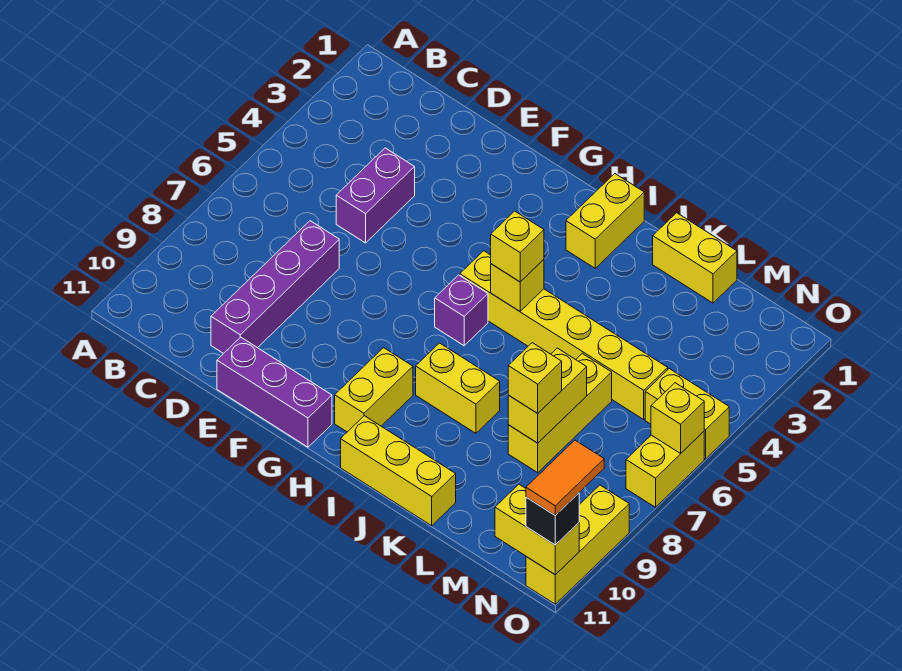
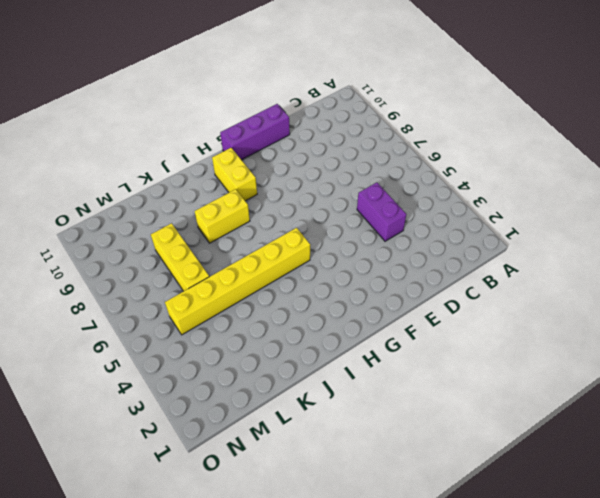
none -> purple brick D7:D10 level 1
none -> purple brick H6 level 1
none -> yellow brick I1:I2 level 1

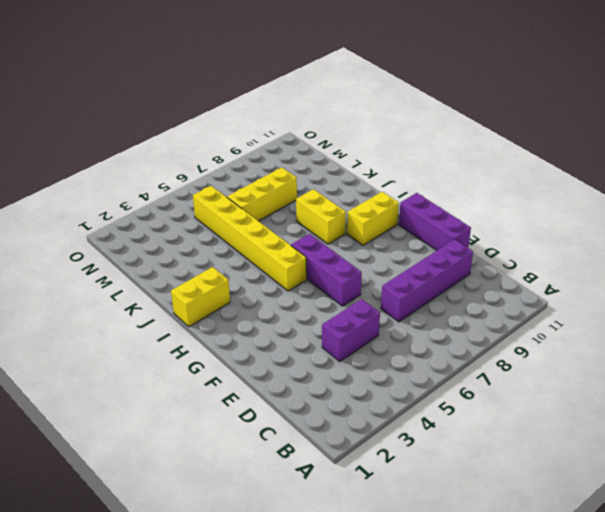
purple brick F6:H6 level 1 -> purple brick H6 level 1
none -> yellow brick I11:K11 level 1
none -> yellow brick K1:L1 level 1
none -> yellow brick N5:O5 level 1

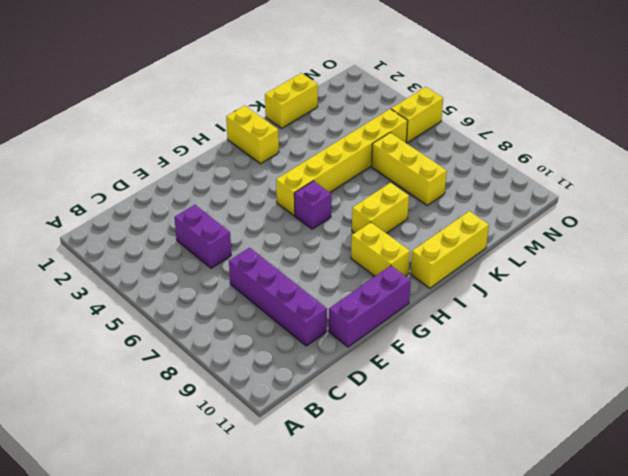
none -> yellow brick O6:O7 level 1
none -> yellow brick O9:O11 level 1
none -> yellow brick I5 level 2

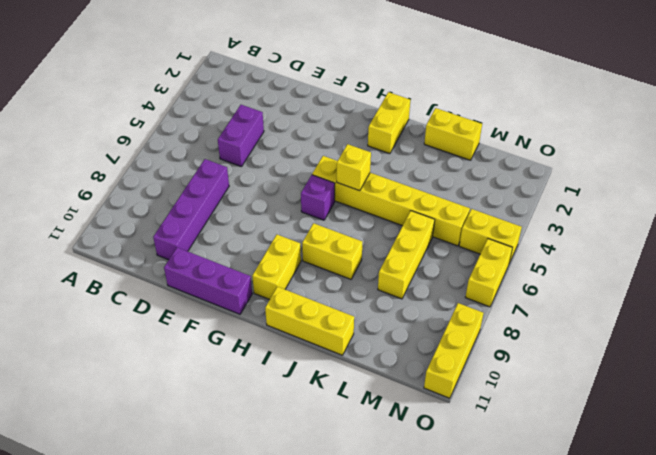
none -> yellow brick L7:L8 level 2
none -> yellow brick N11:O11 level 2
none -> yellow brick O6 level 2

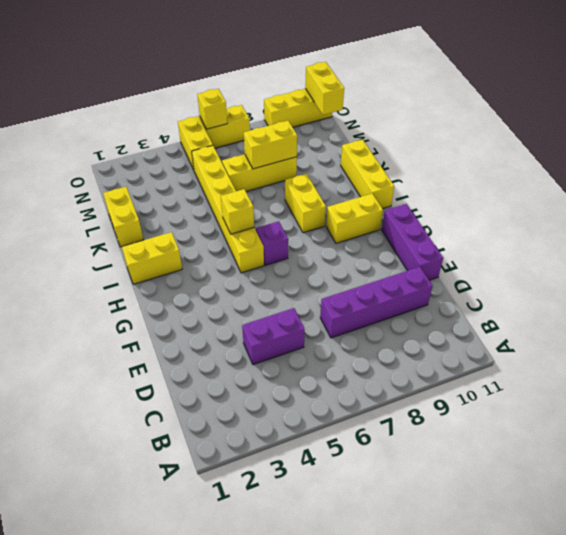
none -> yellow brick I5 level 3
none -> yellow brick L8 level 3
none -> black brick O11 level 3

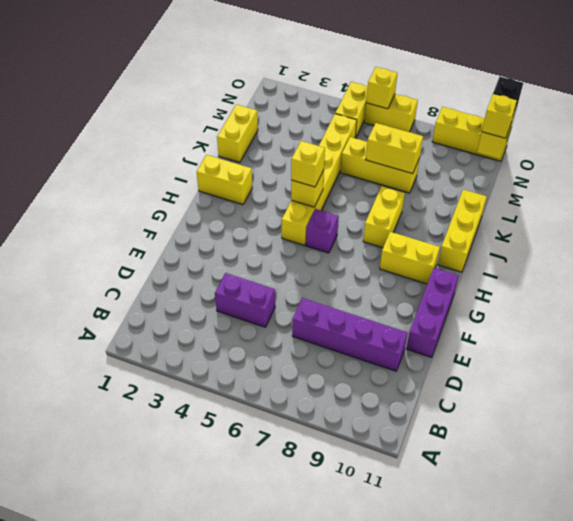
yellow brick N11 level 3 -> yellow brick L8 level 3
none -> orange tile O10:O11 level 4

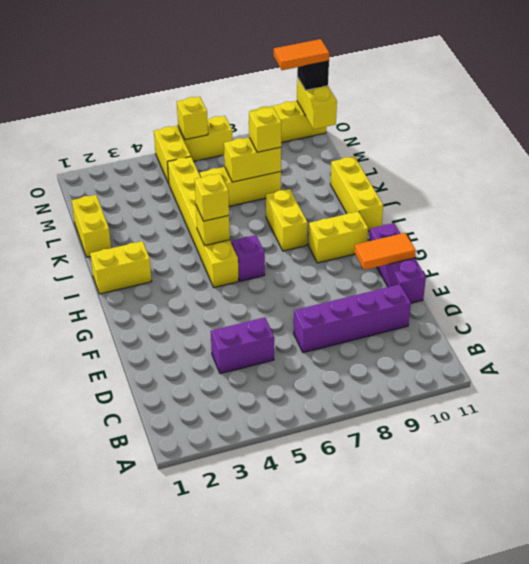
orange tile F10:F11 level 2 -> none

